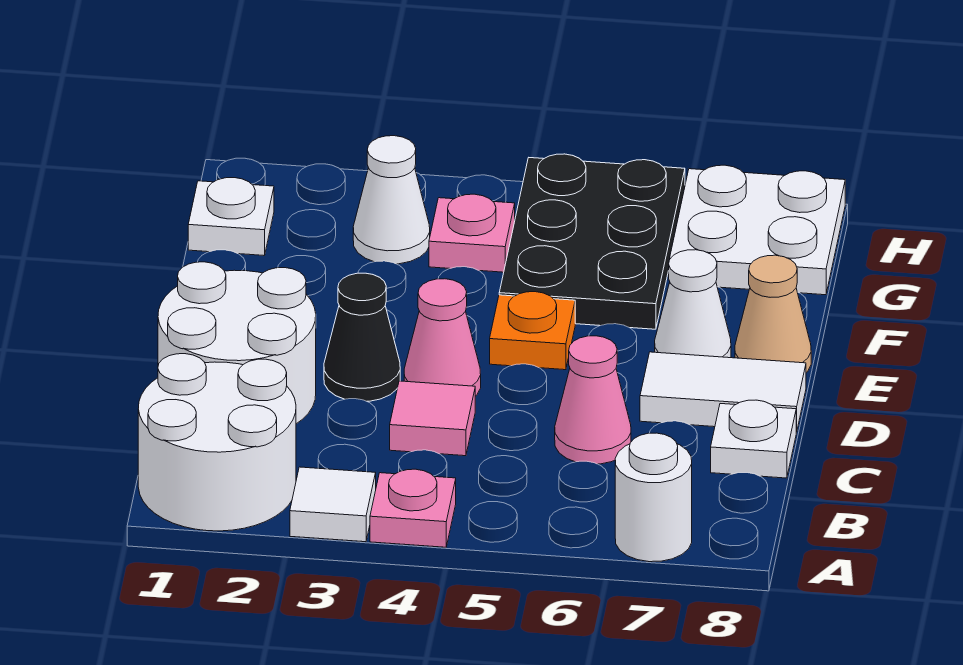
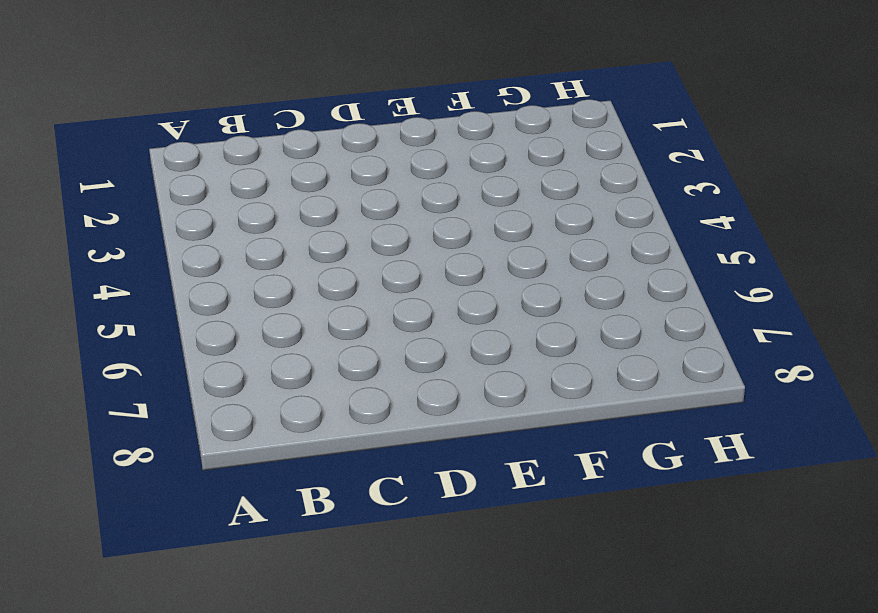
none -> white round brick A1:B2 level 1
none -> white tile A3 level 1
none -> pink plate A4 level 1

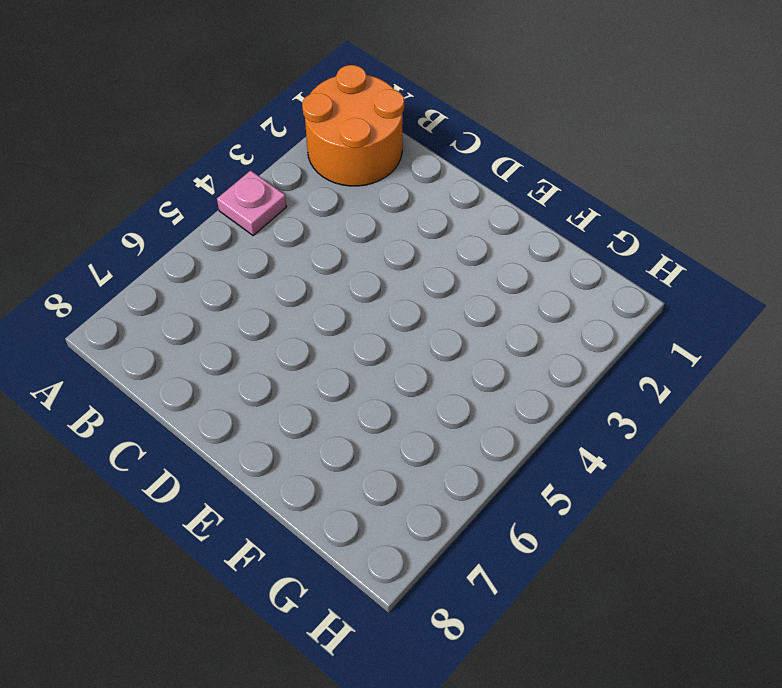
orange round brick A1:B2 level 1 -> white round brick A1:B2 level 1
none -> white tile A3 level 1
none -> white round brick A7 level 1
none -> white round brick C1:D2 level 1

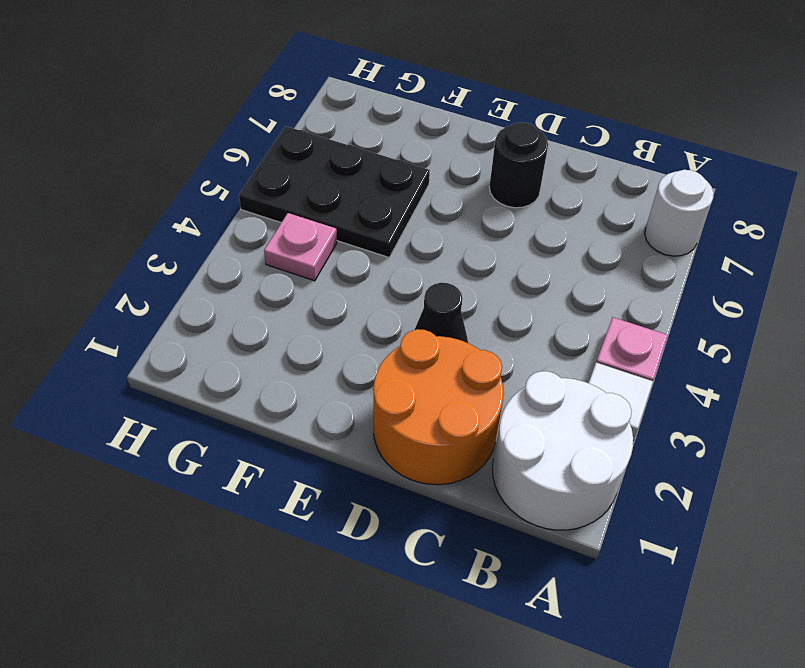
orange round brick C1:D2 level 1 -> white round brick C1:D2 level 1
black round brick D7 level 1 -> white tile D7:D8 level 1
none -> pink tile C4 level 1
none -> pink cone C6 level 1
none -> white plate C8 level 1

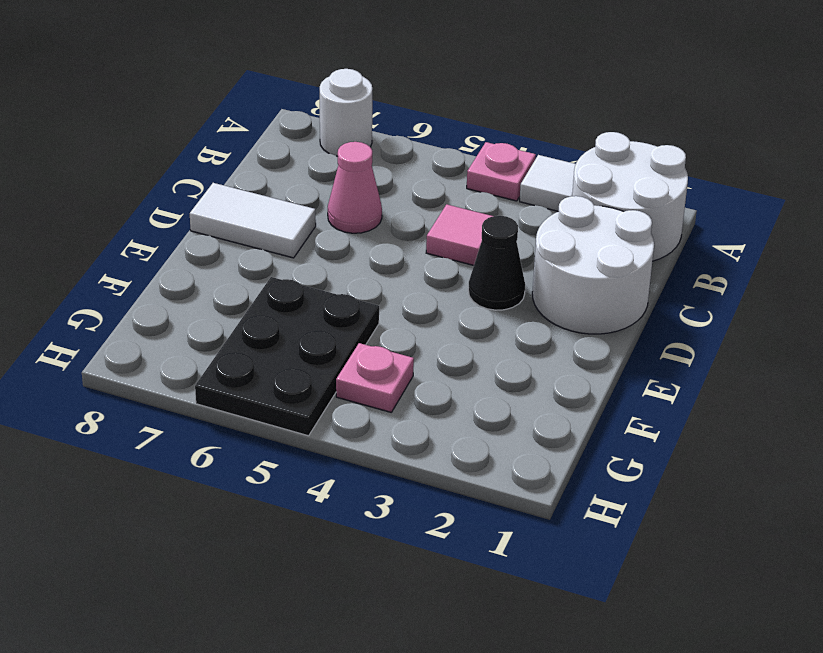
none -> white plate C8 level 1
none -> pink cone D4 level 1
none -> orange plate E5 level 1

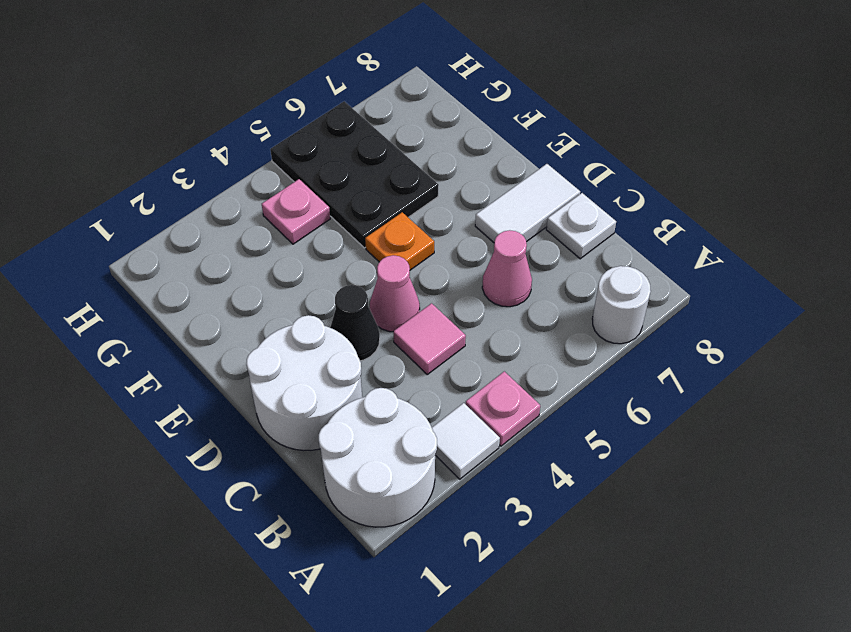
none -> white cone E7 level 1
none -> tan cone E8 level 1
none -> white plate G1 level 1

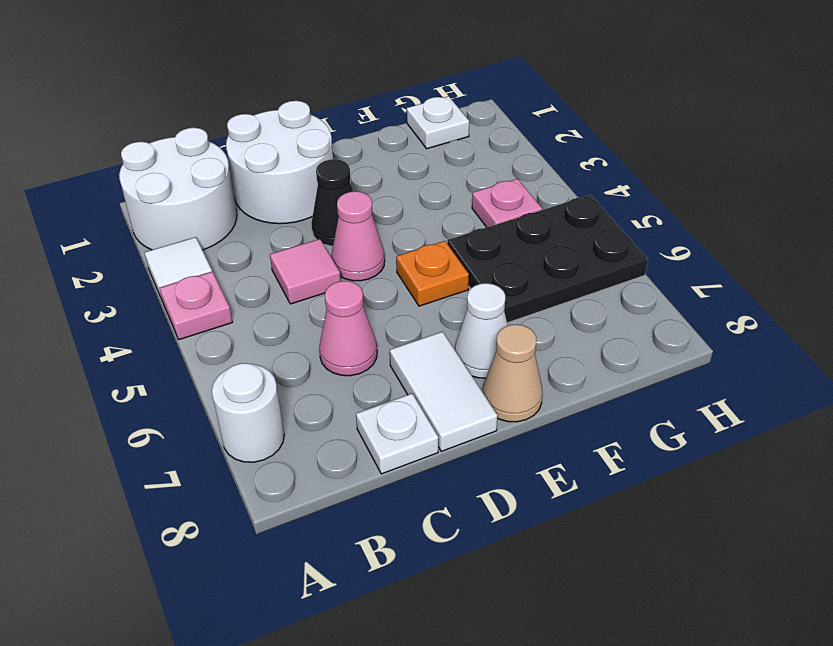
none -> white cone G3 level 1
none -> white plate G7:H8 level 1

